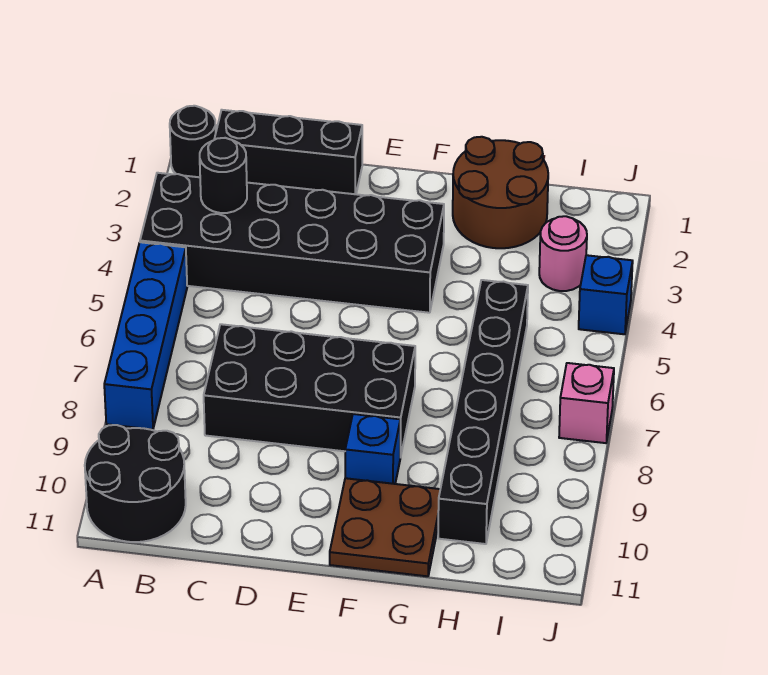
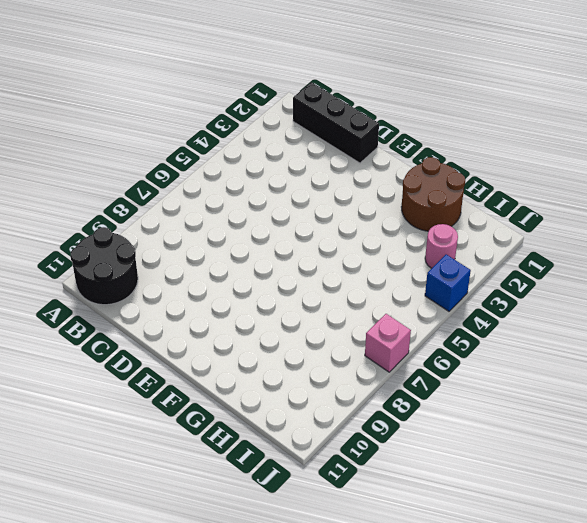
none -> black round brick A1 level 1
none -> black brick A3:F4 level 1
none -> blue brick A5:A8 level 1

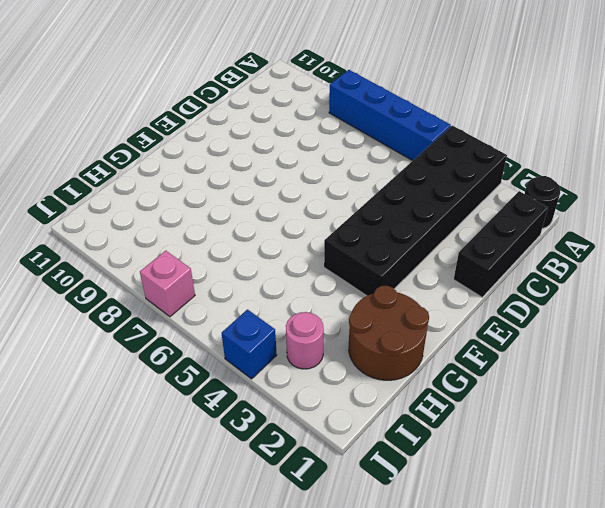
none -> black round brick A10:B11 level 1
none -> black brick C7:F8 level 1
none -> blue brick F9 level 1

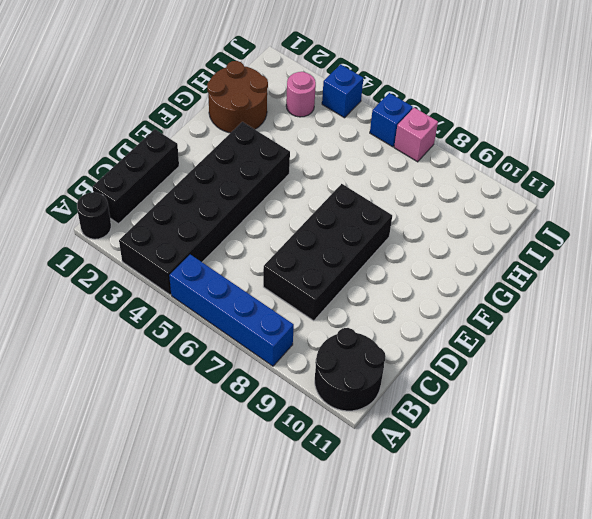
blue brick J6 level 1 -> blue brick F9 level 1
none -> brown plate F10:G11 level 1
none -> black brick H5:H10 level 1
none -> black round brick B3 level 2

